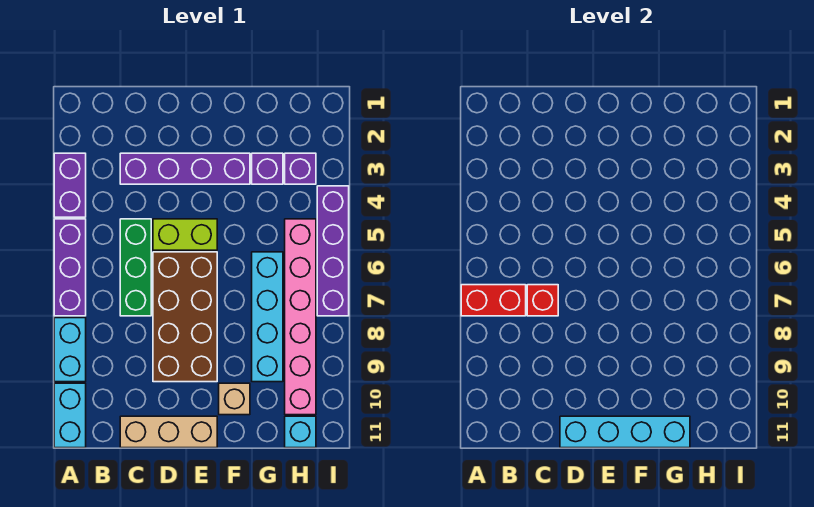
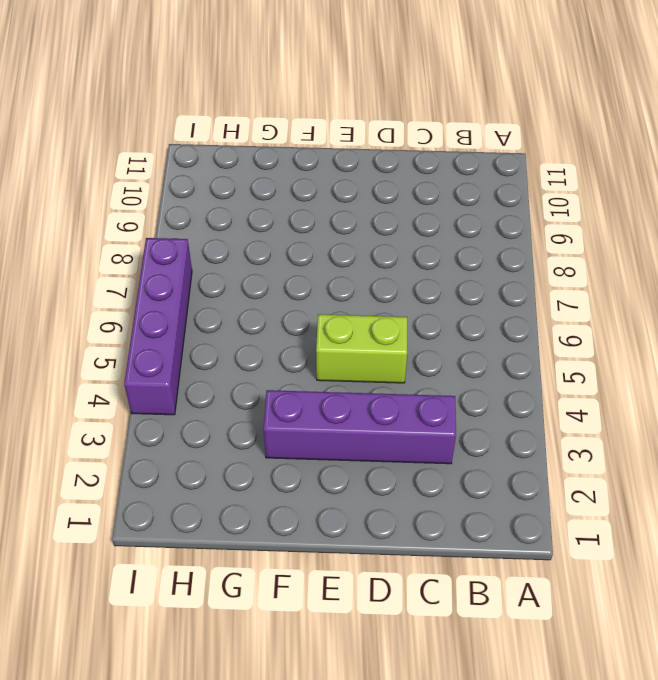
none -> purple brick A3:A4 level 1
none -> purple brick A5:A7 level 1
none -> cyan brick A8:A9 level 1

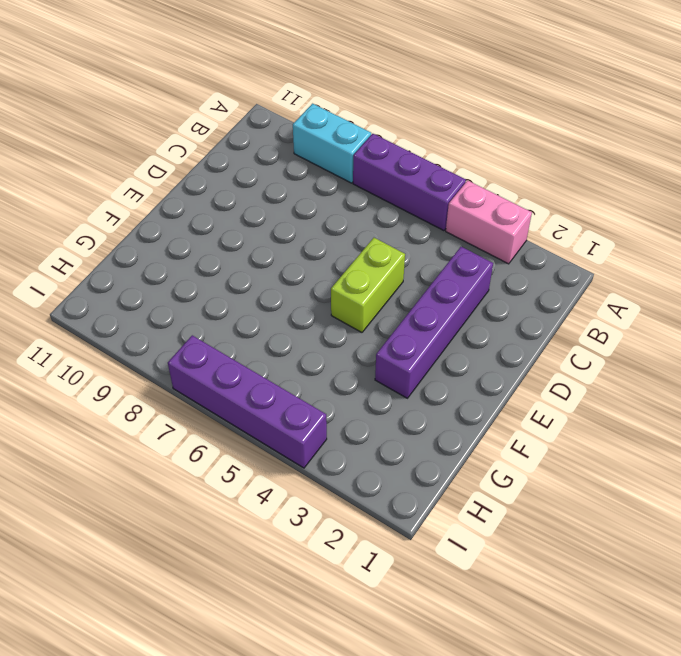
pink brick A3:A4 level 1 -> purple brick A3:A4 level 1
none -> cyan brick A10:A11 level 1
none -> green brick C5:C7 level 1
none -> tan brick C11:E11 level 1

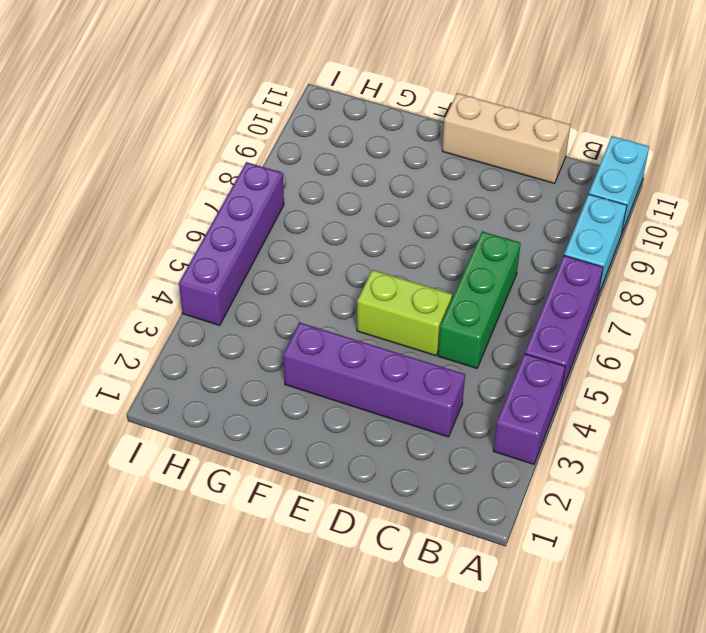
none -> brown brick D6:E9 level 1
none -> tan brick F10 level 1
none -> purple brick G3 level 1

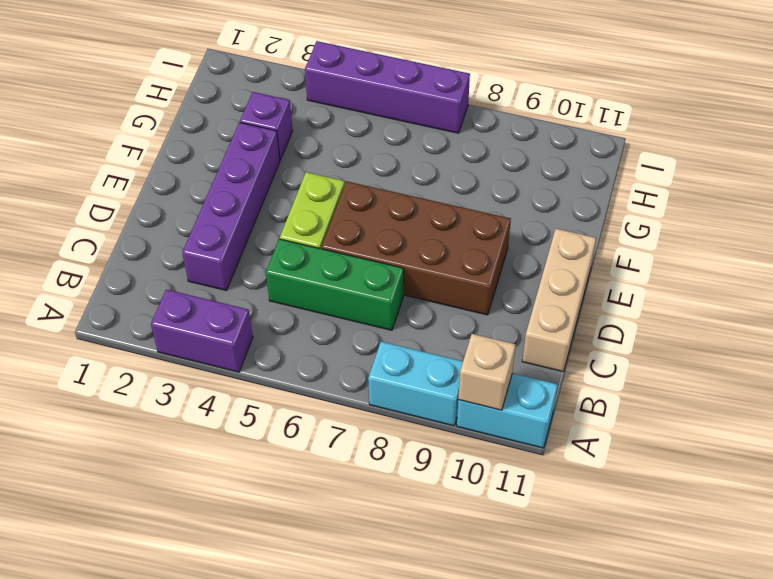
tan brick A10 level 2 -> tan brick F10 level 1
none -> purple brick A5:A7 level 1
none -> cyan brick G6:G9 level 1
none -> purple brick H3 level 1

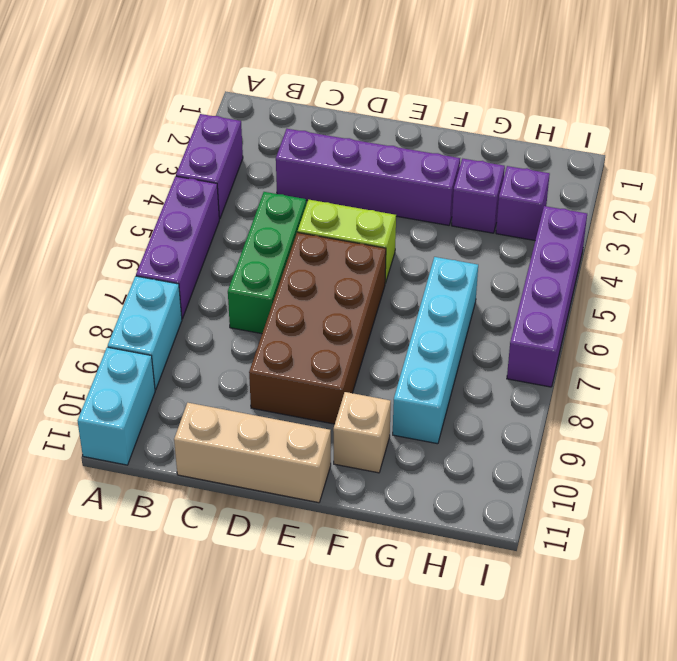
none -> pink brick H5:H10 level 1
none -> cyan brick H11 level 1
none -> red brick A7:B7 level 2

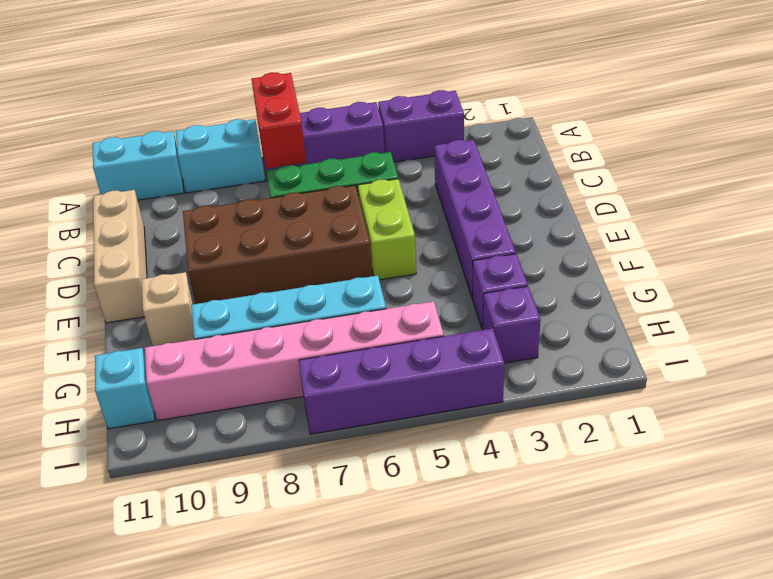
none -> red brick C7 level 2
none -> cyan brick D11:G11 level 2

